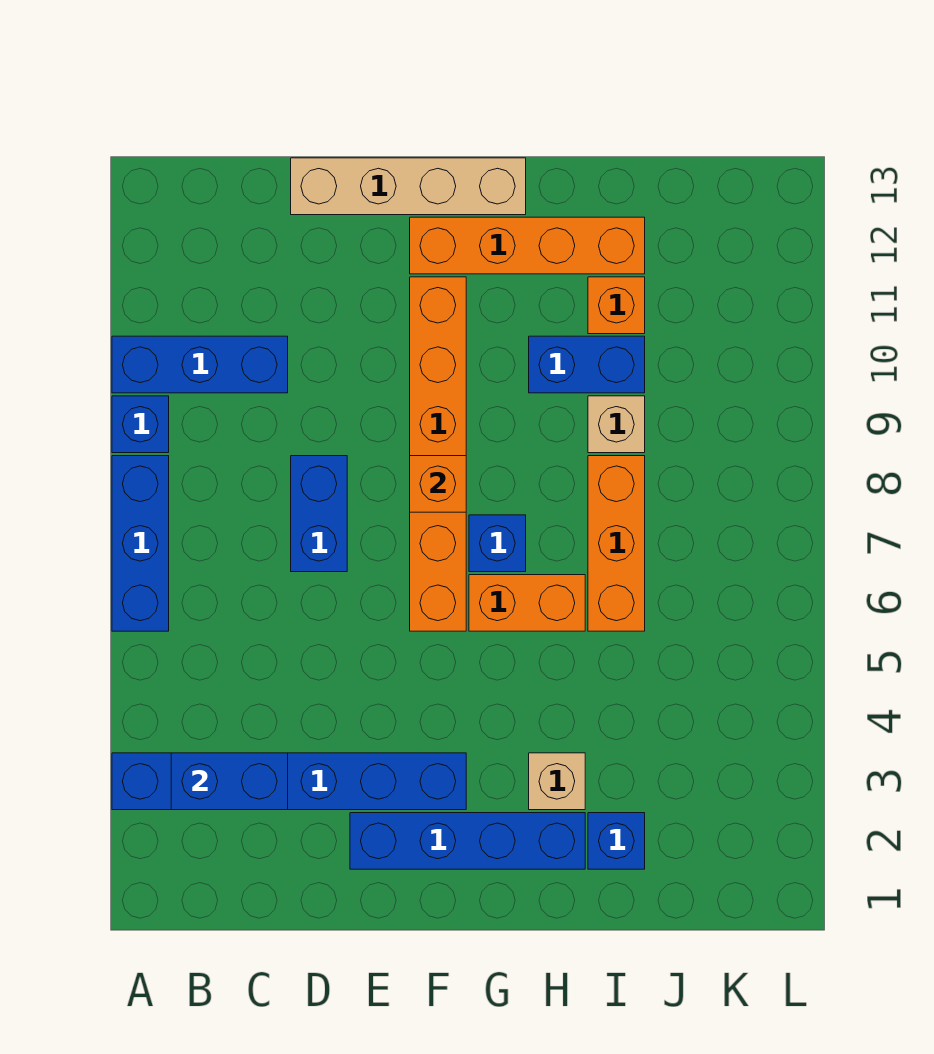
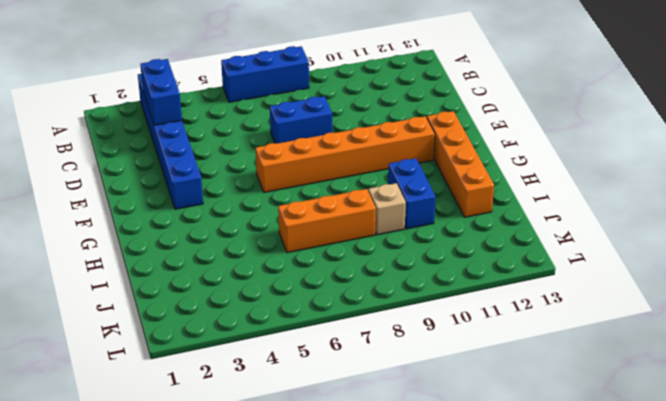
none -> blue brick A9 level 1
none -> blue brick A10:C10 level 1
none -> tan brick D13:G13 level 1

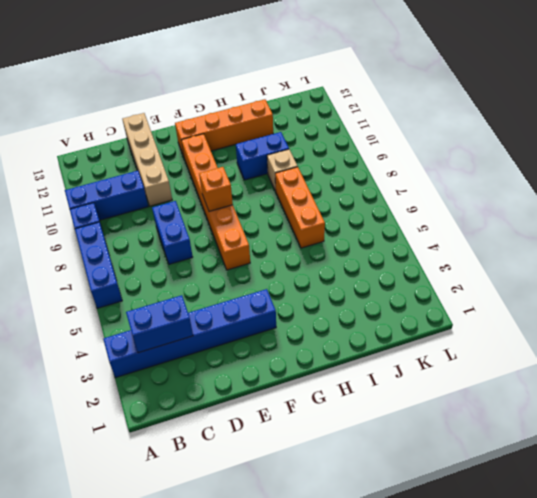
tan brick D10:D13 level 1 -> tan brick D13:G13 level 1
none -> blue brick E2:H2 level 1
none -> orange brick G6:H6 level 1
none -> blue brick G7 level 1

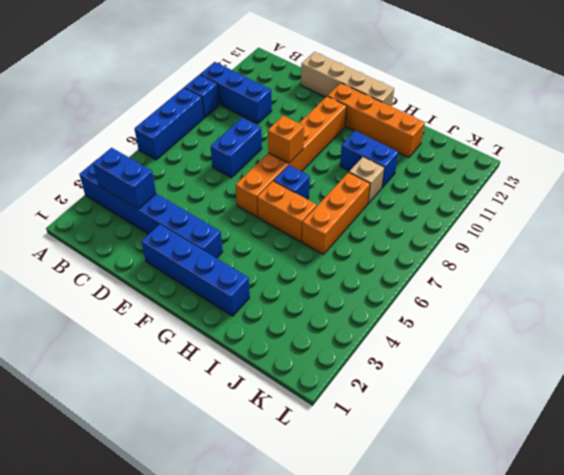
none -> tan brick H3 level 1
none -> blue brick I2 level 1
none -> orange brick I11 level 1

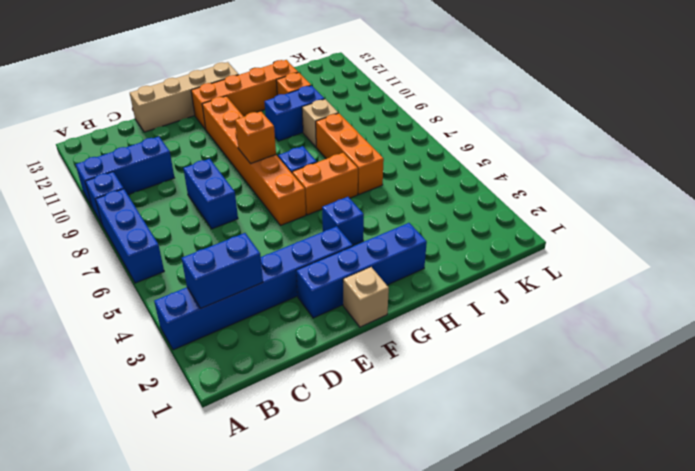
tan brick F1 level 1 -> tan brick H3 level 1
blue brick G4 level 1 -> blue brick I2 level 1

